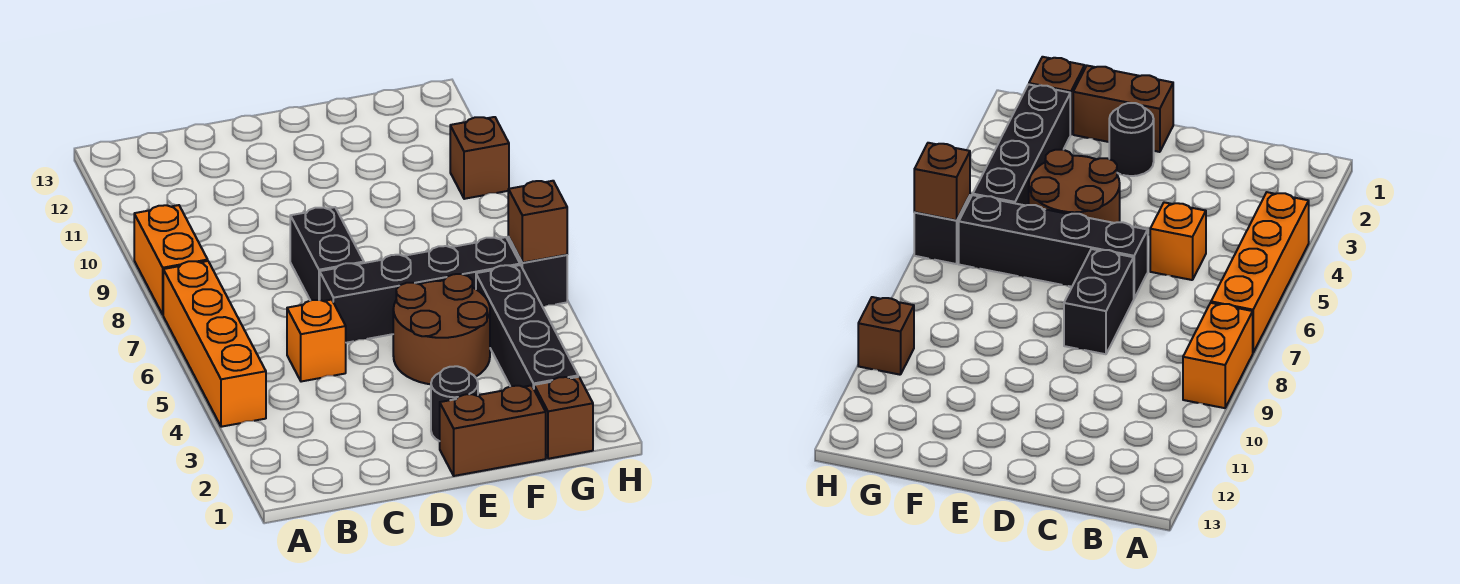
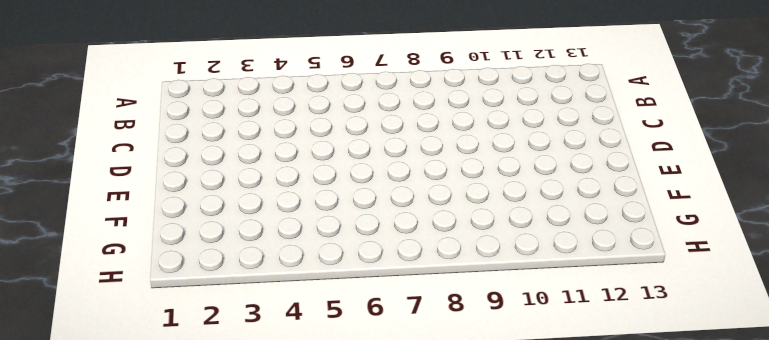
none -> orange brick A4:A7 level 1
none -> orange brick A8:A9 level 1
none -> orange brick C5 level 1

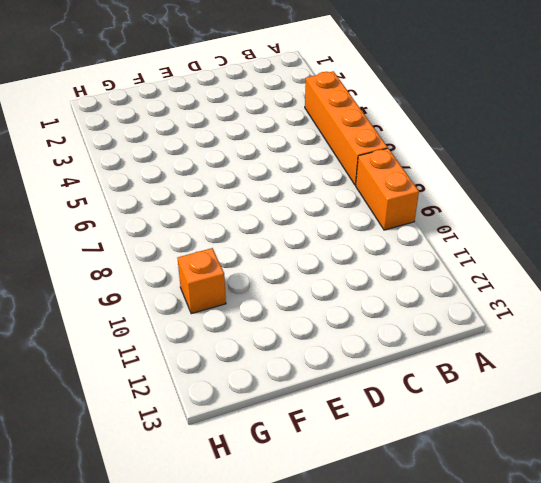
orange brick G10 level 1 -> orange brick C5 level 1
none -> black brick D6:G6 level 1
none -> black brick D7:D8 level 1
none -> brown brick E1:F1 level 1

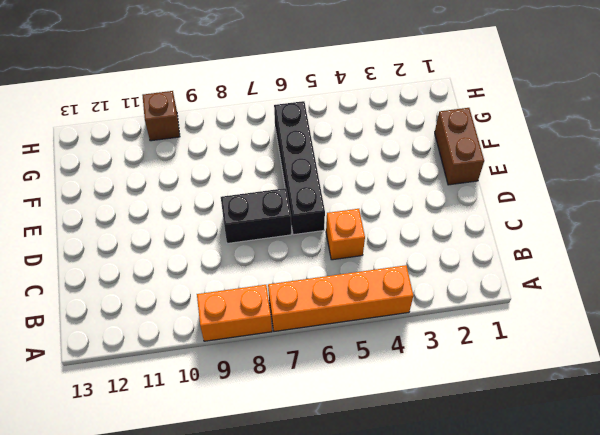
none -> black round brick E2 level 1
none -> brown round brick E4:F5 level 1
none -> brown brick G1 level 1

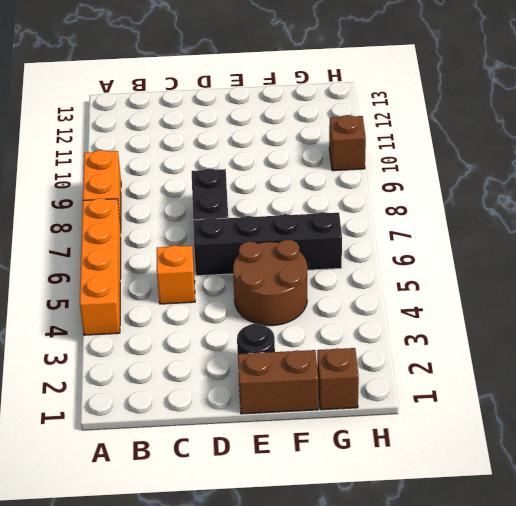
none -> black brick G2:G5 level 1
none -> black brick H6 level 1
none -> brown brick H6 level 2

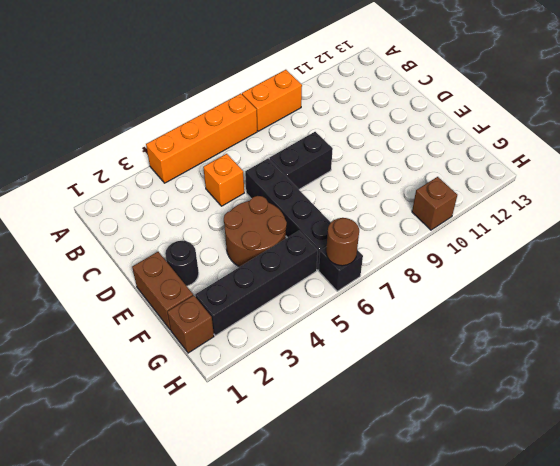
brown round brick H6 level 2 -> brown brick H6 level 2

